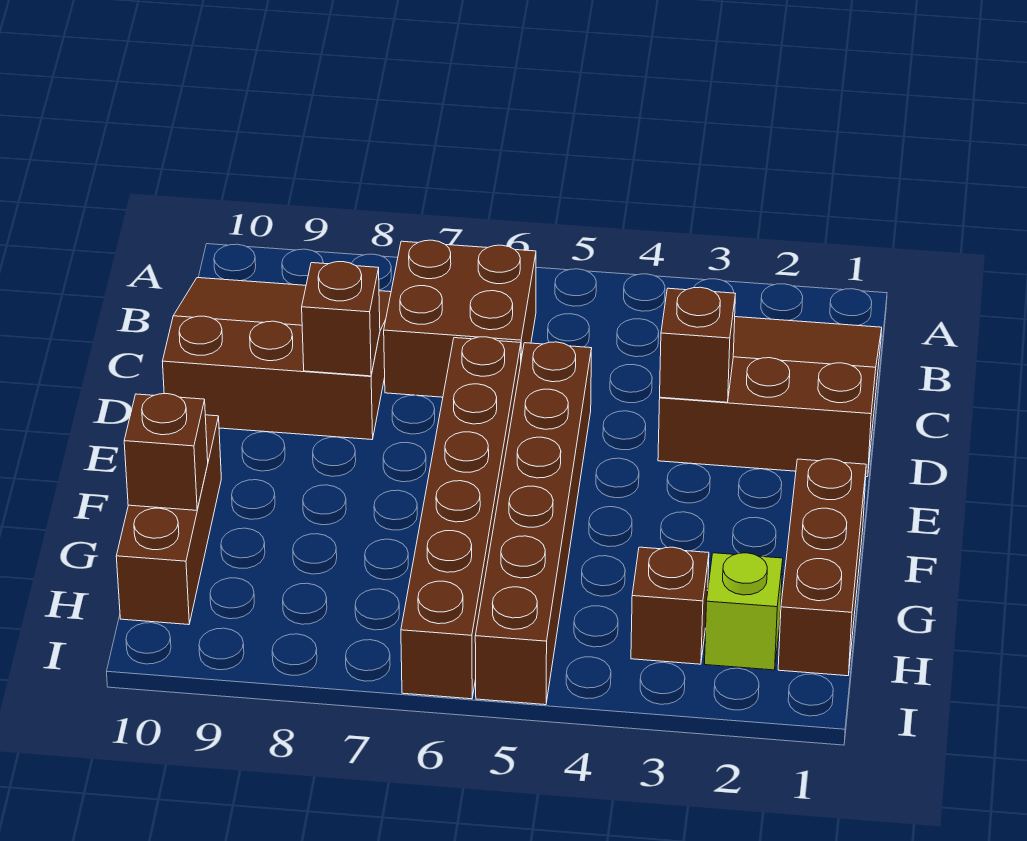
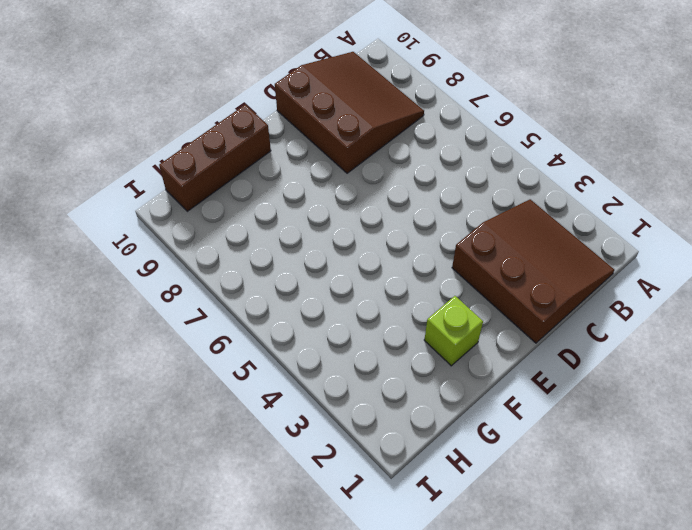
lime brick F2 level 1 -> lime brick H2 level 1
none -> brown brick B6:C7 level 1
none -> brown brick D5:I5 level 1
none -> brown brick D6:I6 level 1

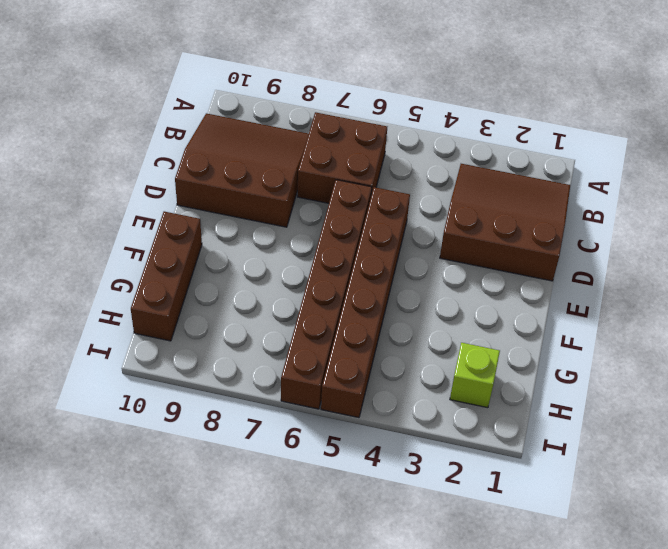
none -> brown brick F1:H1 level 1
none -> brown brick H3 level 1
none -> brown brick D3 level 2

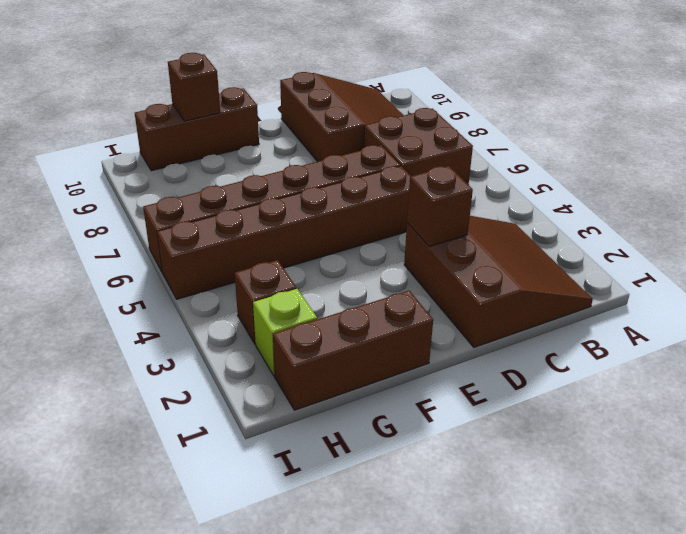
none -> brown brick D8 level 2

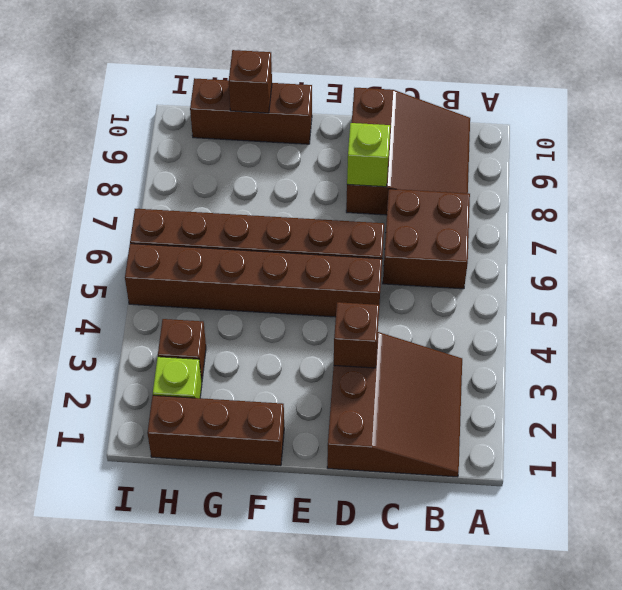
lime brick D8 level 2 -> brown brick D8 level 2

